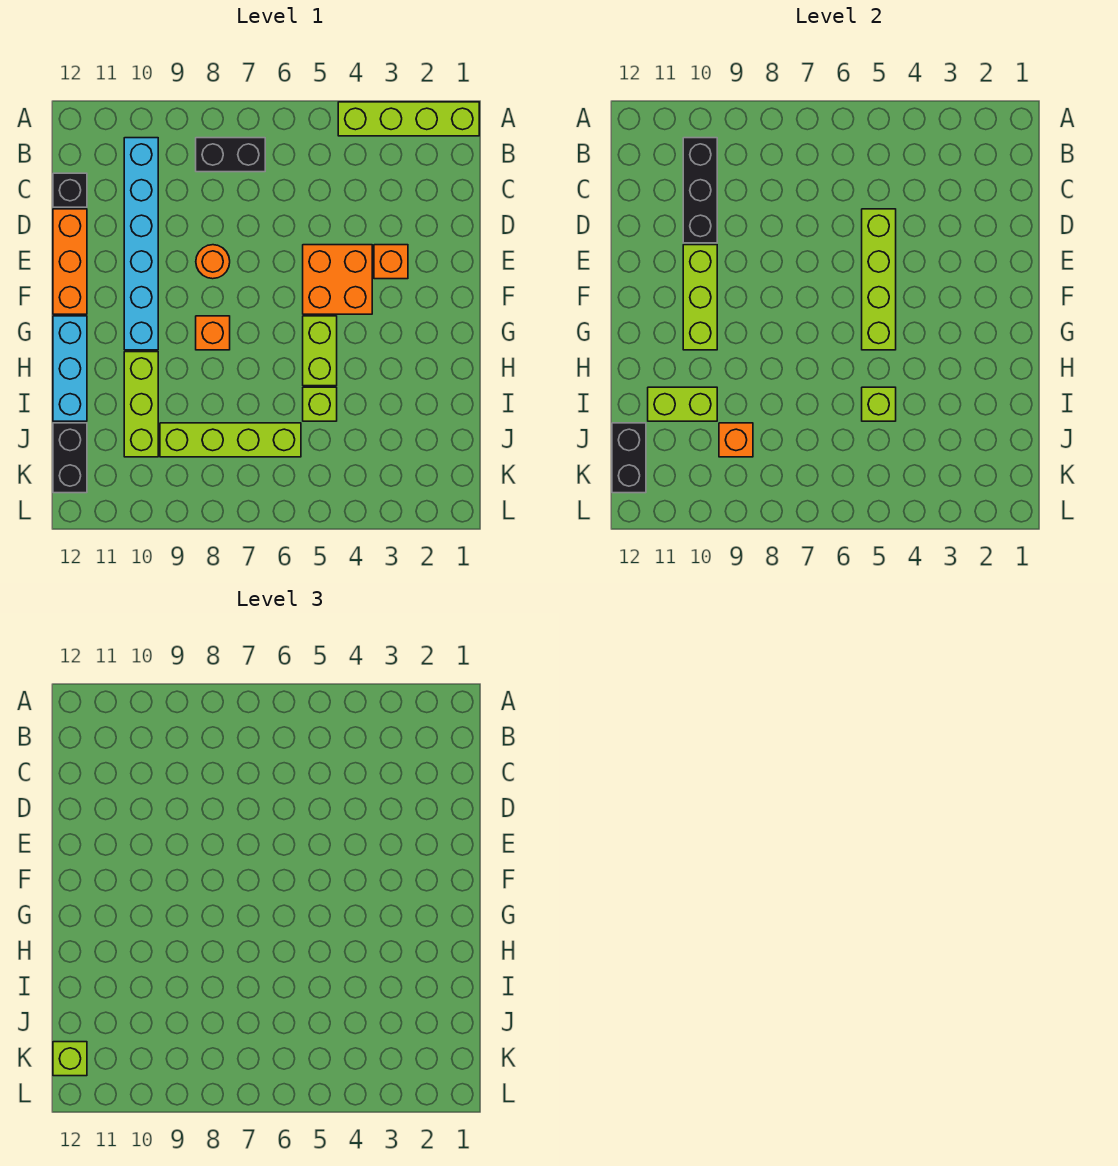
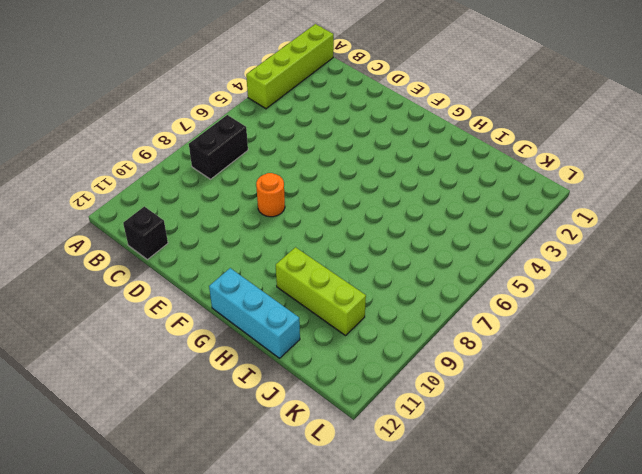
none -> cyan brick B10:G10 level 1
none -> orange brick D12:F12 level 1
none -> orange brick E3 level 1

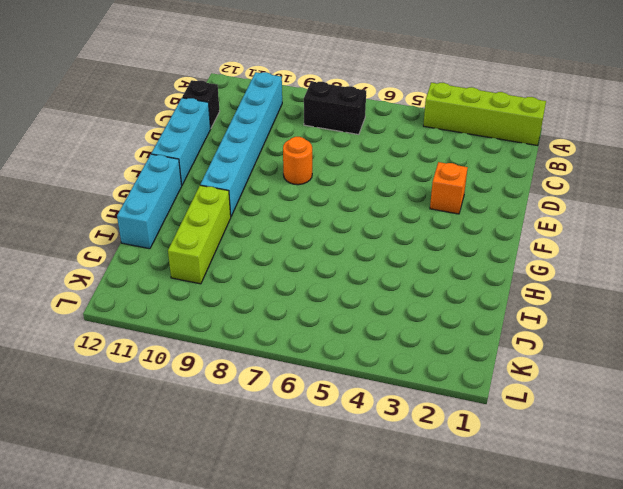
cyan brick D12:F12 level 1 -> orange brick D12:F12 level 1
none -> orange brick E4:F5 level 1
none -> lime brick G5:H5 level 1
none -> orange brick G8 level 1

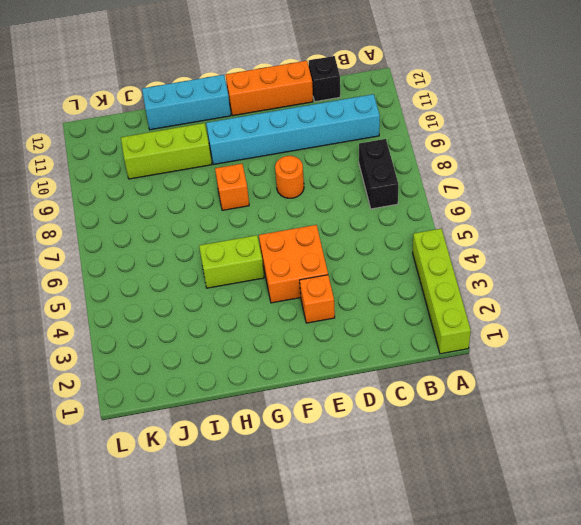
none -> lime brick I5 level 1
none -> lime brick J6:J9 level 1
none -> black brick J12:K12 level 1

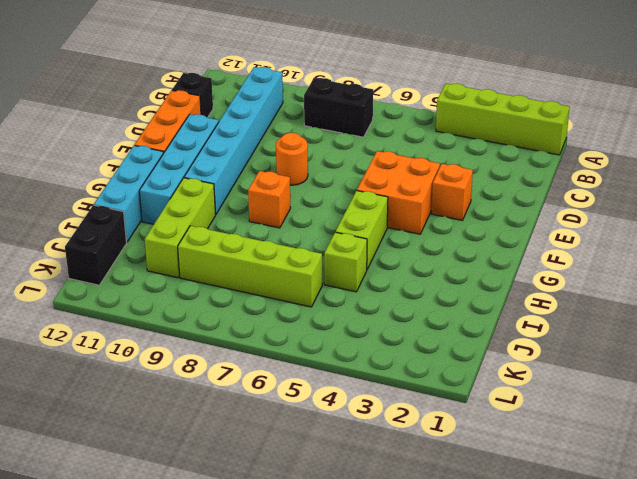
cyan brick E11:H11 level 1 -> none
none -> black brick B10:D10 level 2
none -> lime brick D5:G5 level 2
none -> lime brick E10:G10 level 2

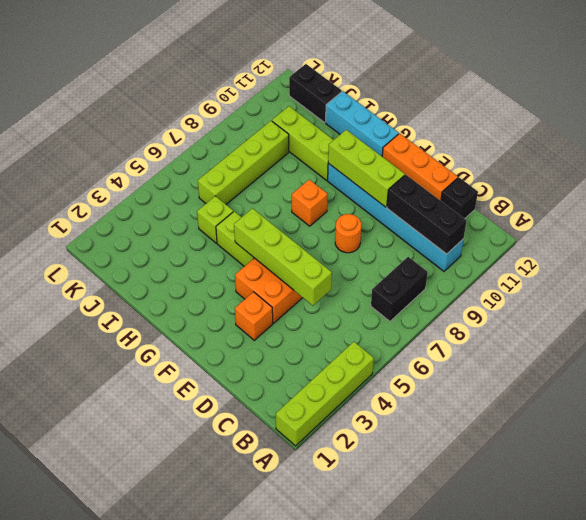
none -> lime brick I5 level 2
none -> lime brick I10:I11 level 2
none -> orange brick J9 level 2

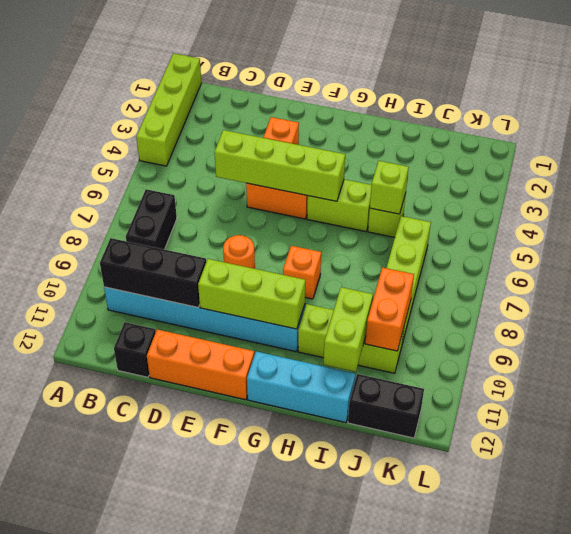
orange brick J9:J10 level 2 -> orange brick J9 level 2
none -> black brick J12:K12 level 2
none -> lime brick K12 level 3

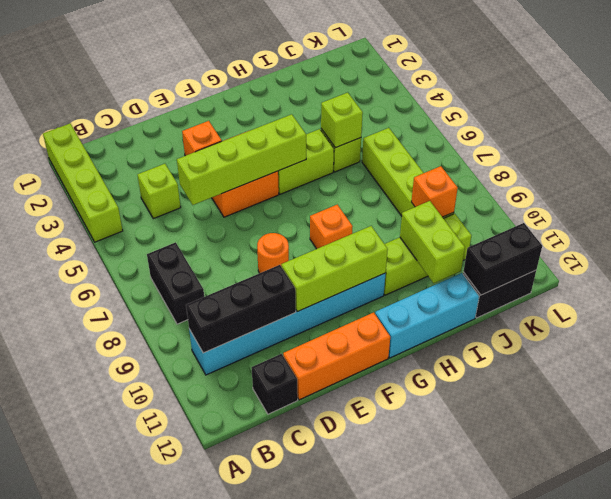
lime brick C4 level 1 -> lime brick K12 level 3

